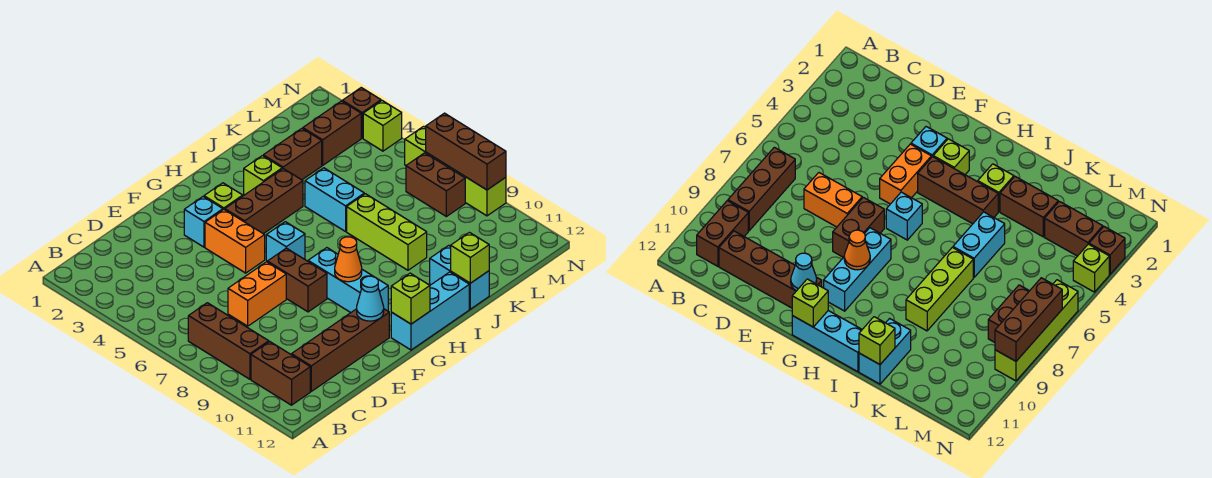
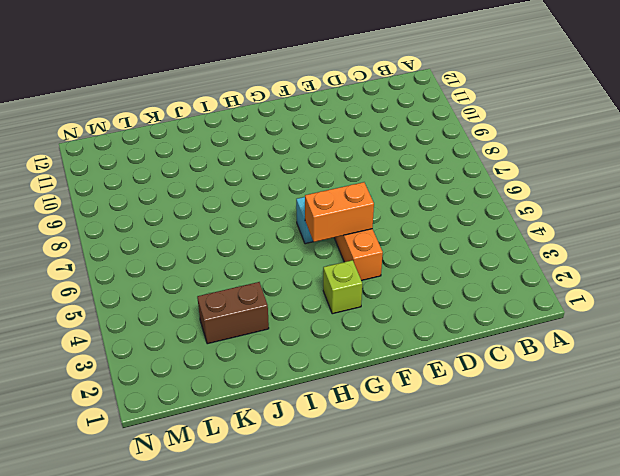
orange brick F5:G5 level 2 -> orange brick D7:E7 level 1
none -> brown brick B7:B9 level 1
none -> brown brick B10:B11 level 1
none -> brown brick C11:F11 level 1

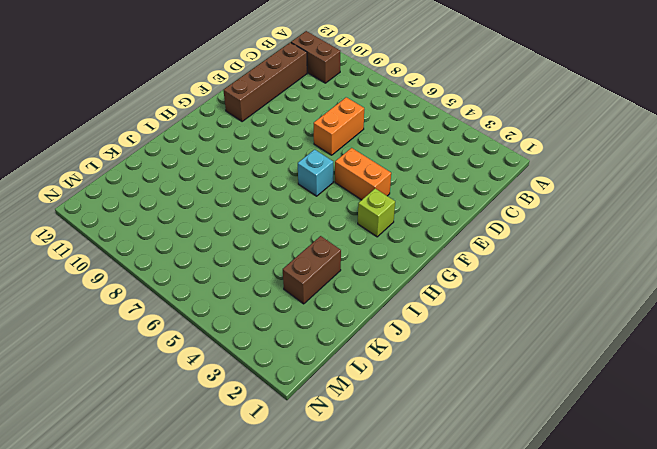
none -> brown brick B7:B9 level 1
none -> cyan brick F3 level 1
none -> brown brick F7:F8 level 1

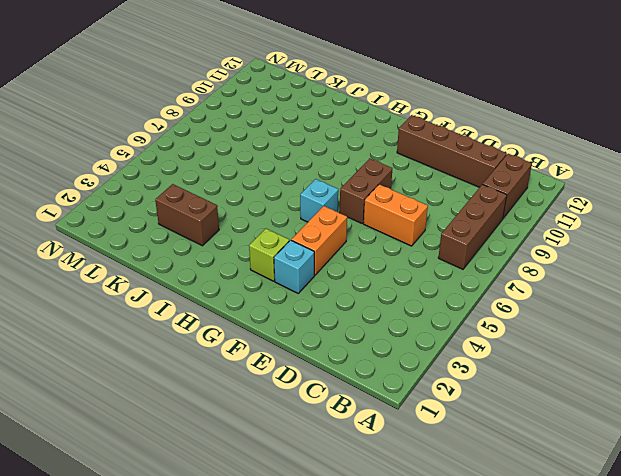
none -> brown brick G4:I4 level 1
none -> cyan brick G8:G10 level 1
none -> cyan brick G12:I12 level 1

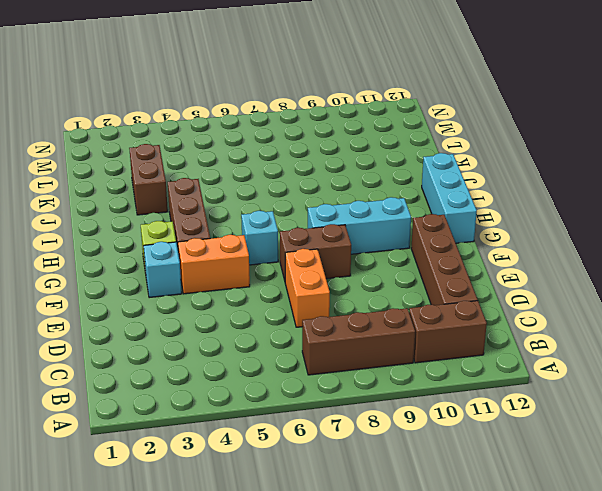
none -> lime brick I3 level 1
none -> cyan brick J5:J6 level 1
none -> lime brick J7:J9 level 1

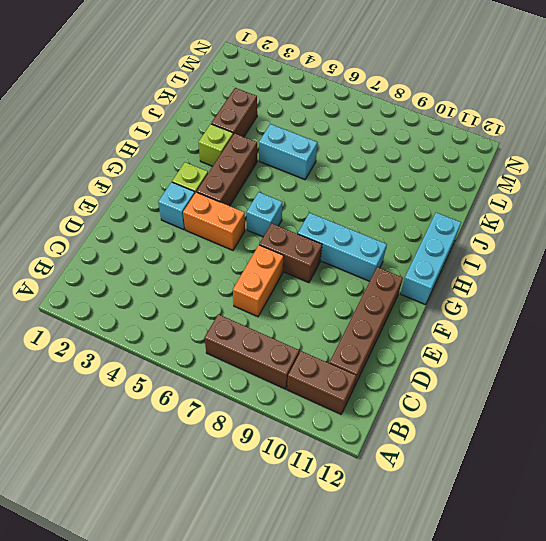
none -> lime brick J7:J9 level 1
none -> cyan brick J11:J12 level 1
none -> brown brick L3:M3 level 1

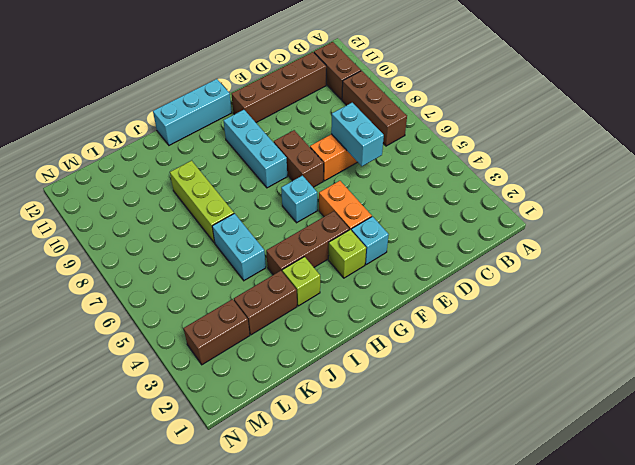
cyan brick D6:D7 level 2 -> cyan brick J11:J12 level 1
none -> brown brick M7:M8 level 1
none -> brown brick N3 level 1
none -> lime brick N4 level 1

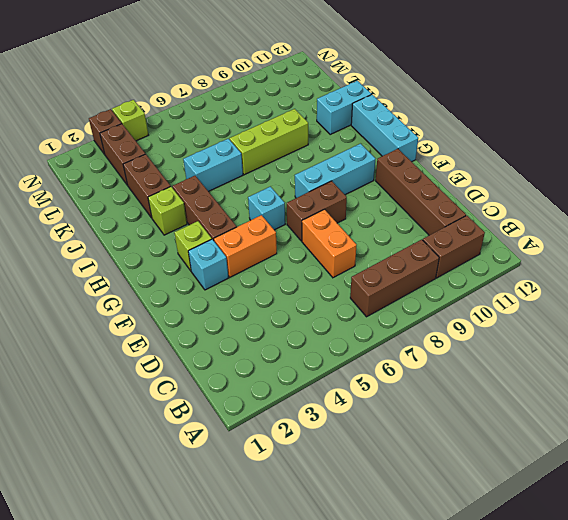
none -> brown brick M7:M8 level 1
none -> lime brick N6:N9 level 1
none -> cyan cone F11 level 2

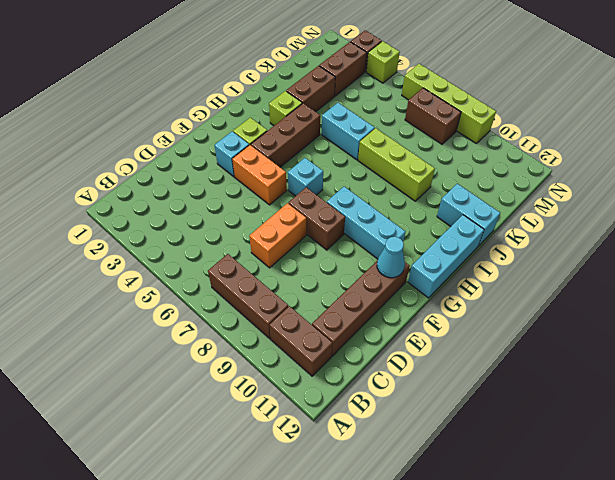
none -> orange cone G9 level 2
none -> lime brick G12 level 2
none -> lime brick J12 level 2

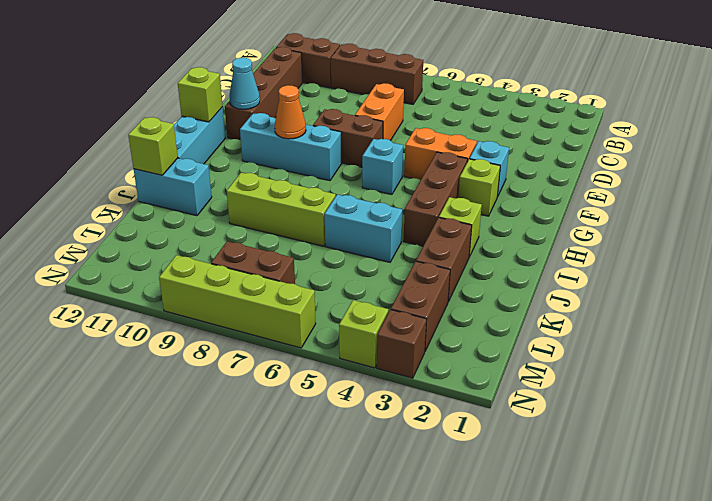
none -> brown brick N7:N9 level 2

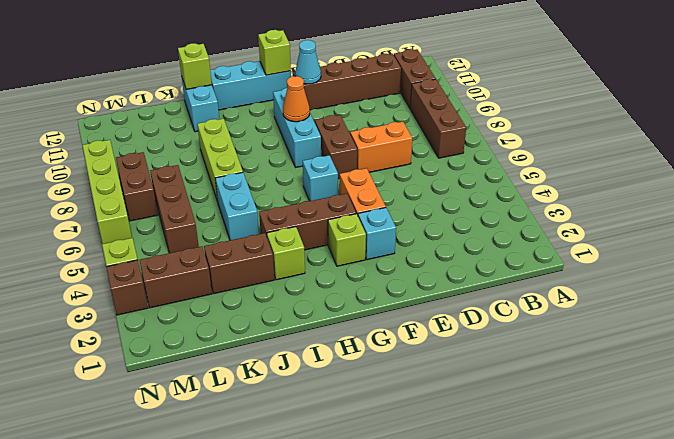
brown brick L5:L7 level 1 -> brown brick N7:N9 level 2

